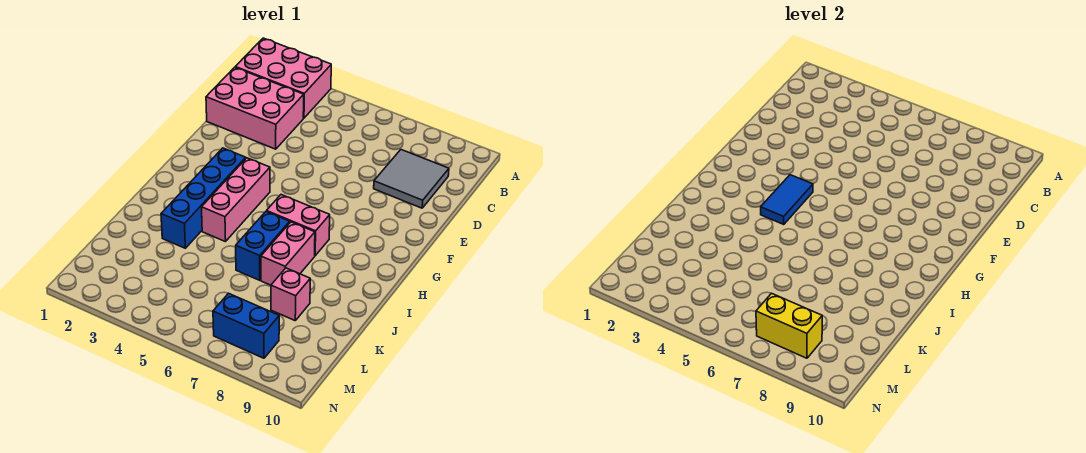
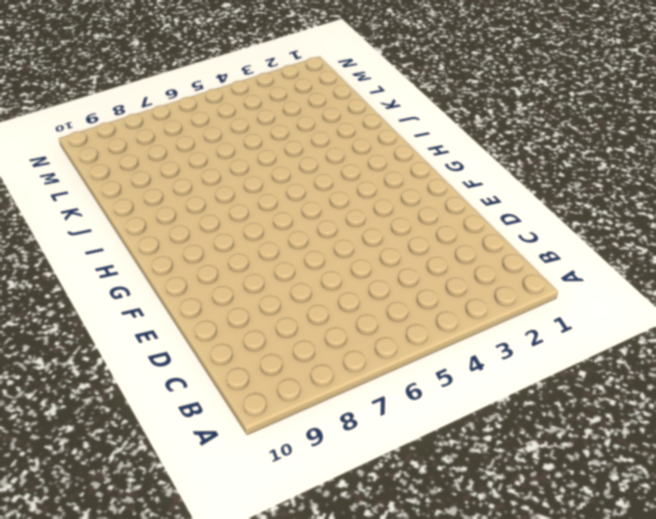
none -> pink brick A1:B3 level 1
none -> pink brick C1:D3 level 1
none -> grey tile C8:D9 level 1

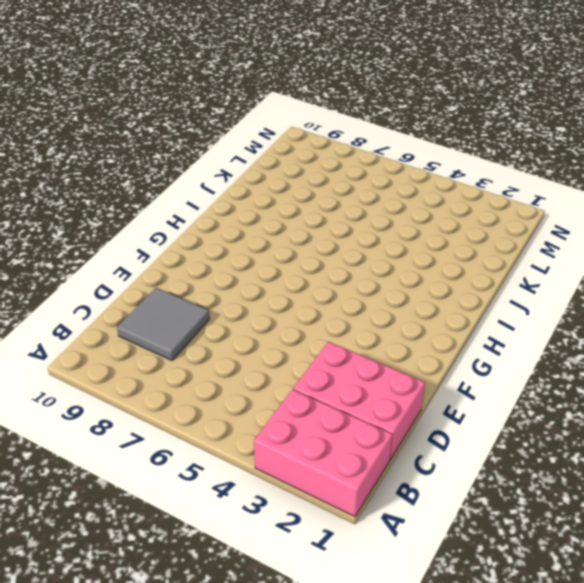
none -> blue brick G3:J3 level 1
none -> pink brick G4:I4 level 1
none -> pink brick H6:H7 level 1

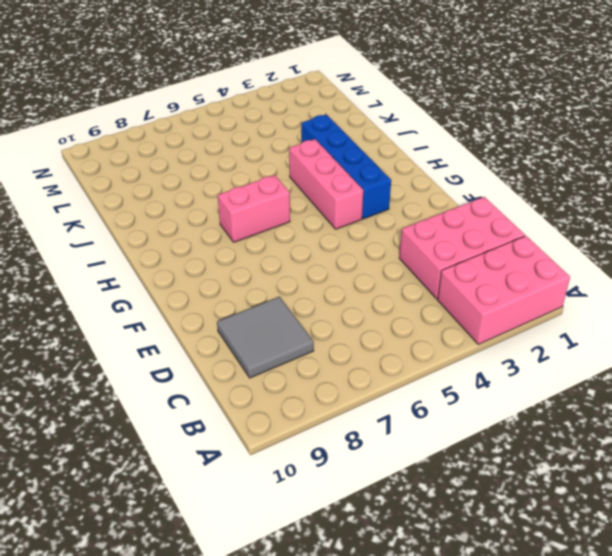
none -> blue brick I6:J6 level 1
none -> pink brick I7:J7 level 1
none -> pink brick K8 level 1

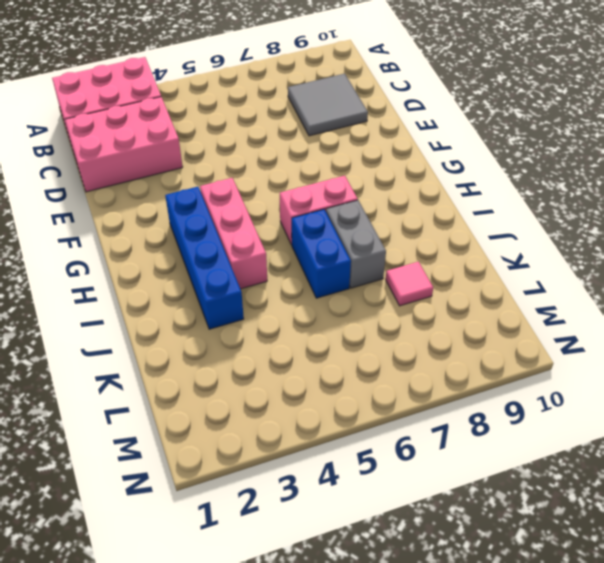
grey brick I7:J7 level 1 -> pink brick I7:J7 level 1
pink tile K8 level 1 -> pink brick K8 level 1
none -> blue brick M7:M8 level 1
none -> blue tile G4:H4 level 2
none -> yellow brick M7:M8 level 2

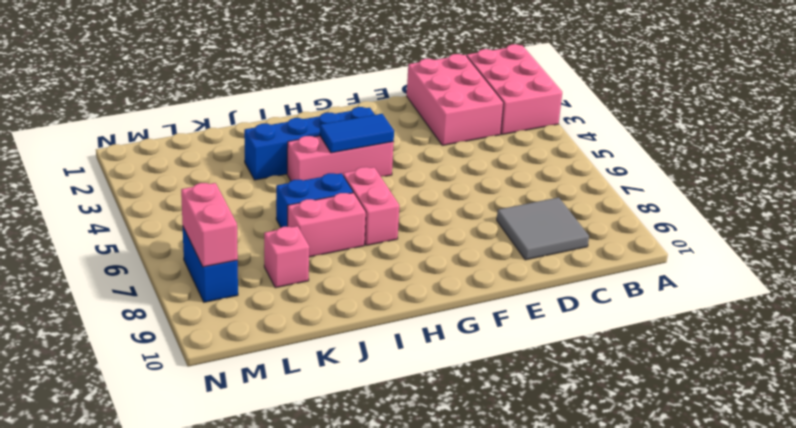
pink brick M7:M8 level 2 -> yellow brick M7:M8 level 2

